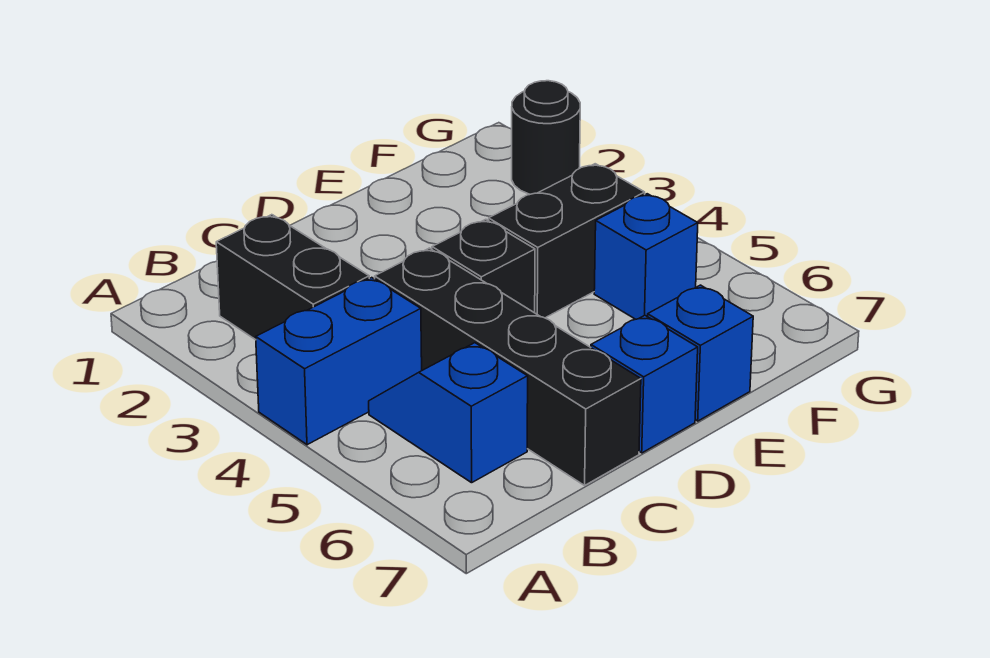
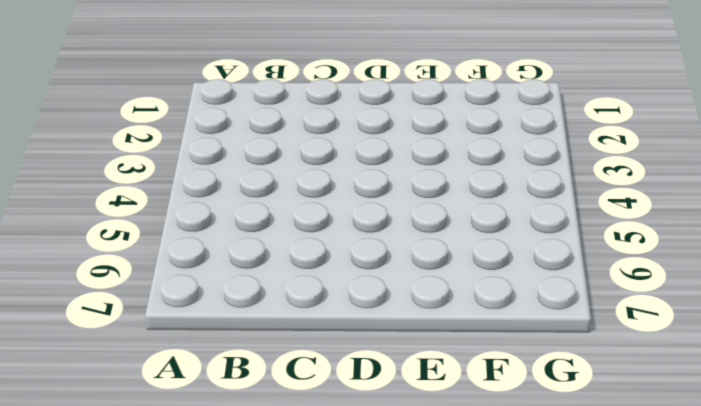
none -> blue brick A4:B4 level 1
none -> black brick B2:B3 level 1

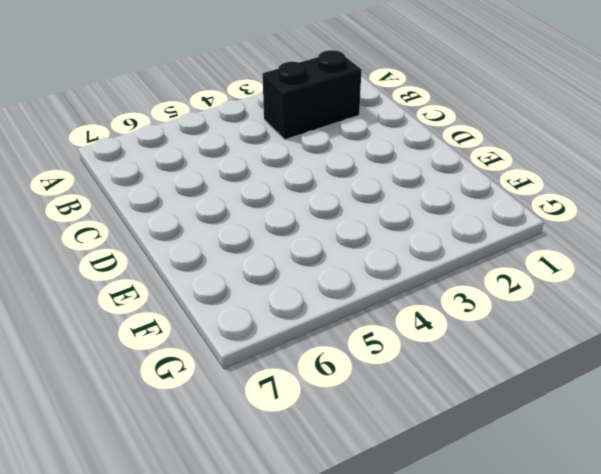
none -> blue brick A4:B4 level 1
none -> blue slope B5:B6 level 1 top 6

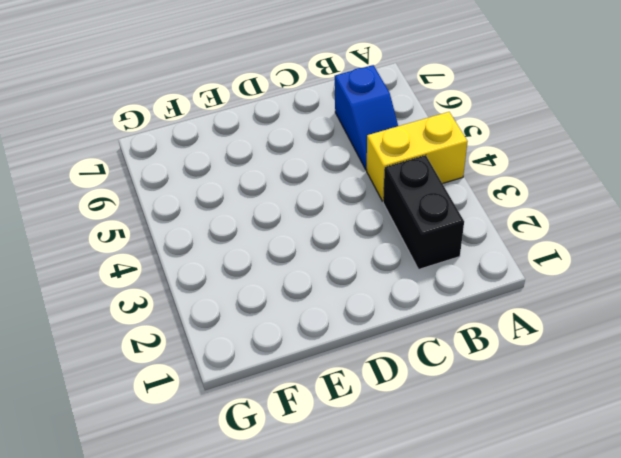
yellow brick A4:B4 level 1 -> blue brick A4:B4 level 1
none -> black brick C4:C7 level 1
none -> black brick D4 level 1

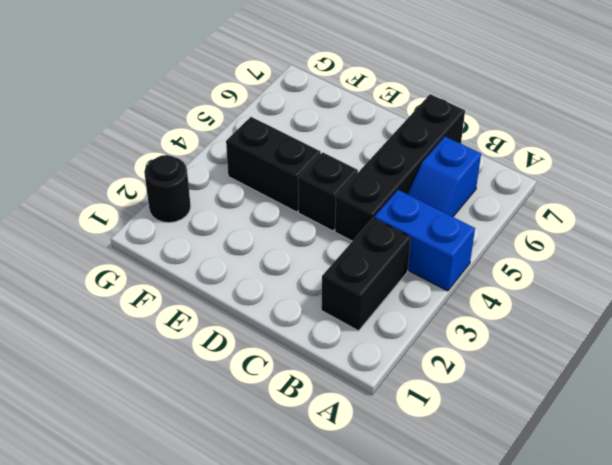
none -> blue brick D7 level 1
none -> blue brick E7 level 1

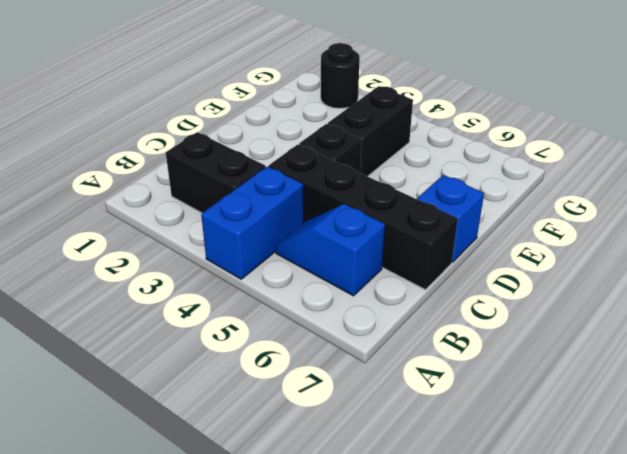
none -> blue brick E7 level 1
none -> blue brick F5 level 1

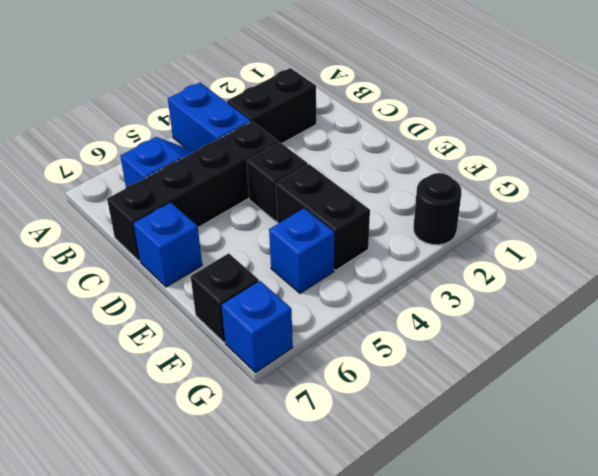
black brick F7 level 1 -> none
blue brick G7 level 1 -> blue brick E7 level 1

